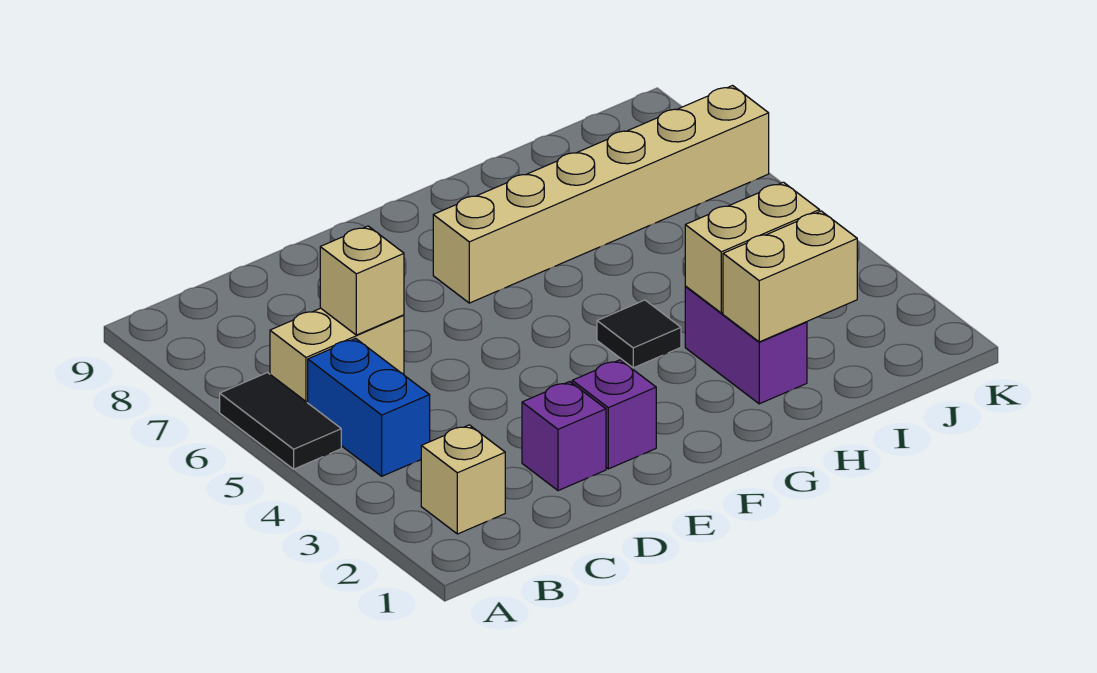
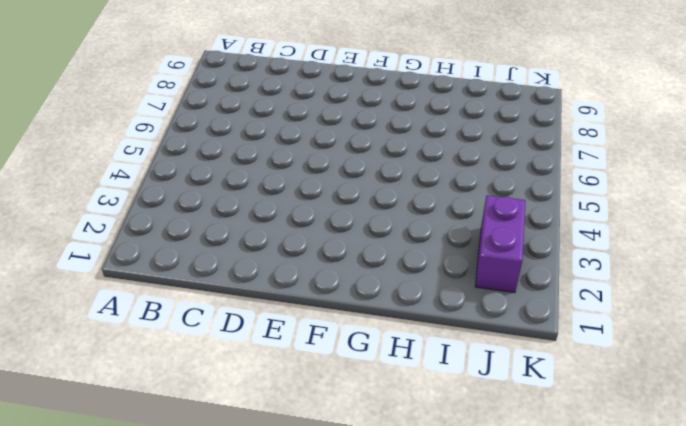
purple brick J2:J3 level 1 -> purple brick H2:H3 level 1
none -> black tile A5:A6 level 1
none -> tan brick B2 level 1
none -> blue brick B4:B5 level 1

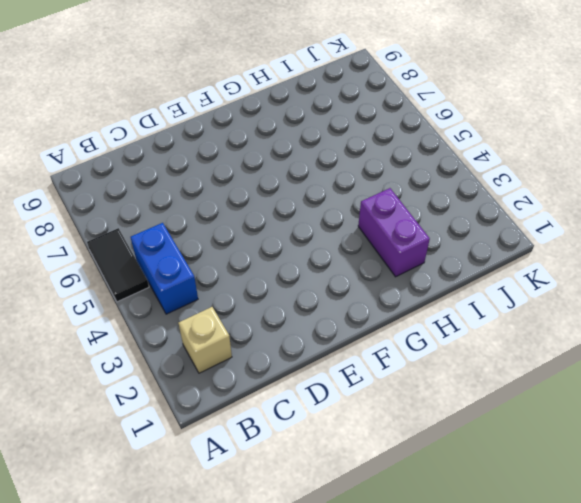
none -> tan brick B6:C6 level 1
none -> purple brick D2 level 1
none -> purple brick E2 level 1

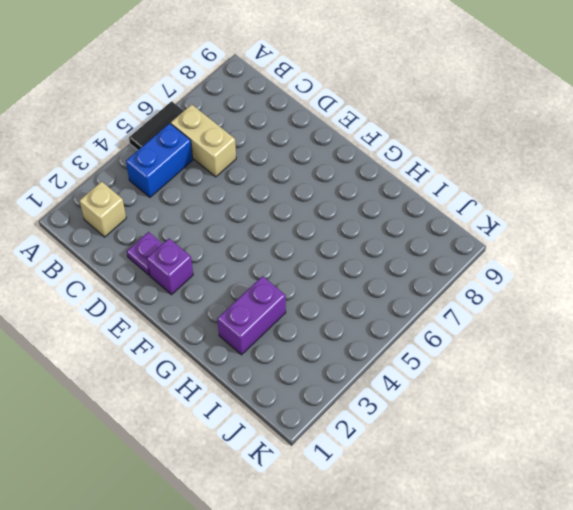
purple plate D2 level 1 -> purple brick D2 level 1
none -> tan brick F7:K7 level 1
none -> black tile G4 level 1
none -> tan brick C6 level 2

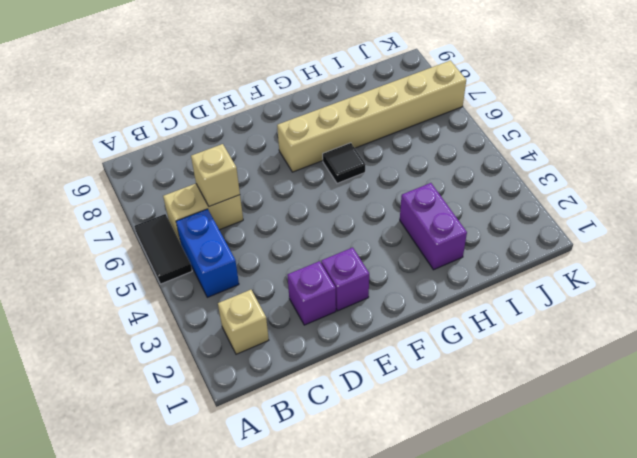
black tile G6 level 1 -> black tile G4 level 1
none -> tan brick H2:I2 level 2
none -> tan brick H3:I3 level 2

